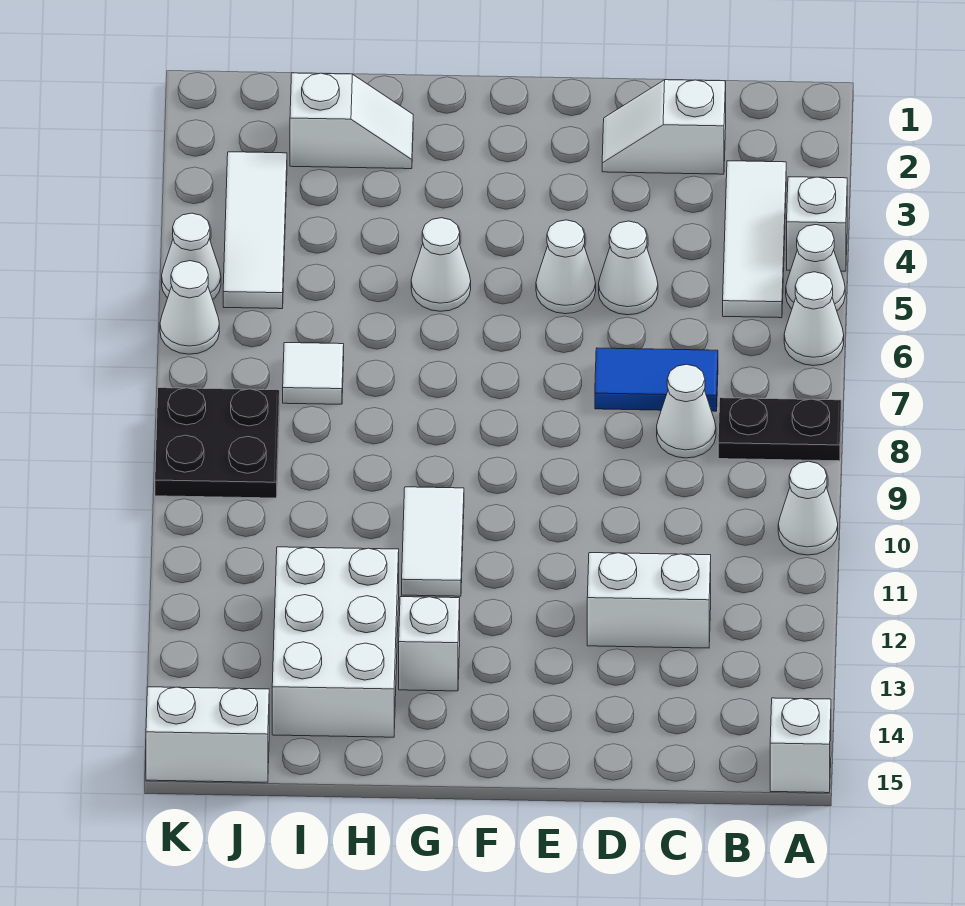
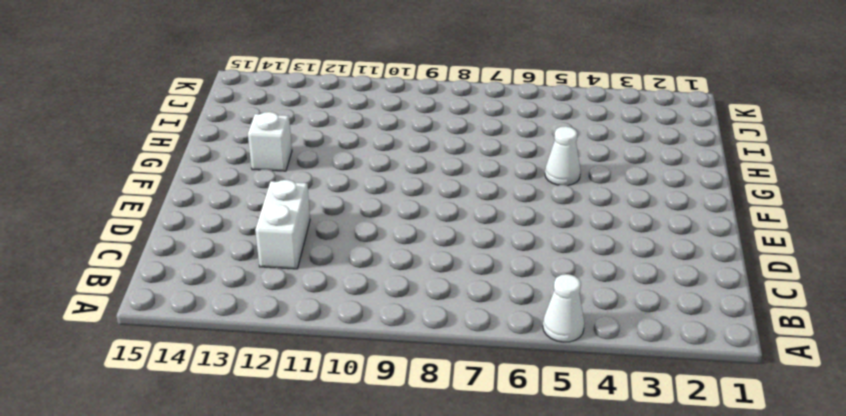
none -> white brick A4 level 1
none -> white cone A6 level 1
none -> black plate A8:B8 level 1

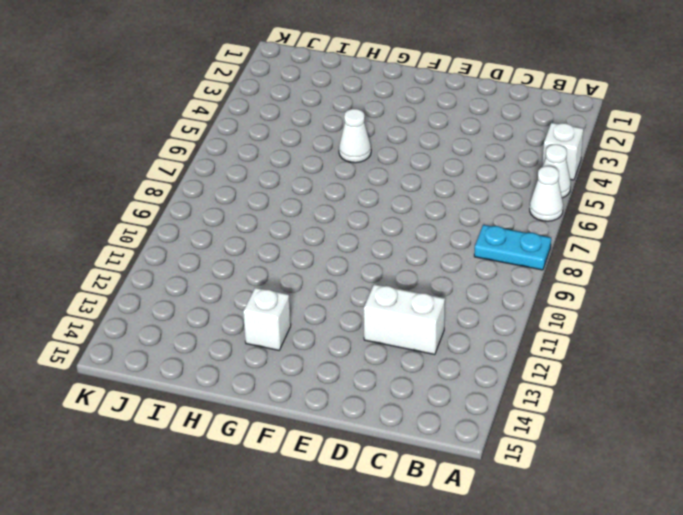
cyan plate A8:B8 level 1 -> black plate A8:B8 level 1
none -> white cone A10 level 1
none -> white brick A15 level 1
none -> white tile B3:B5 level 1

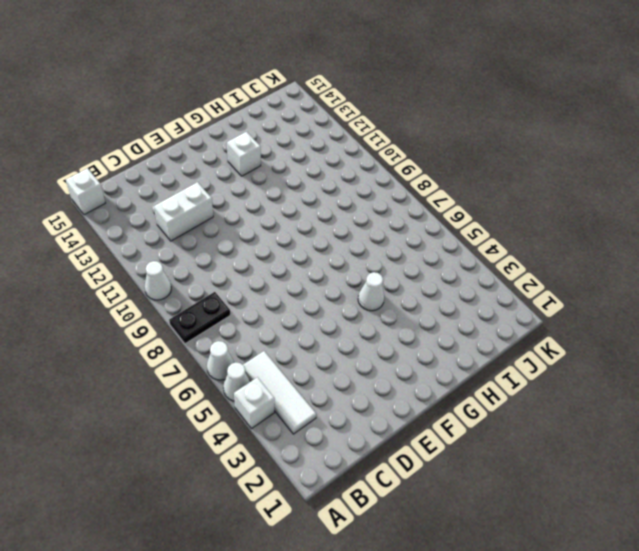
none -> white slope C2:D2 level 1 top C
none -> blue tile C7:D7 level 1
none -> white cone C8 level 1

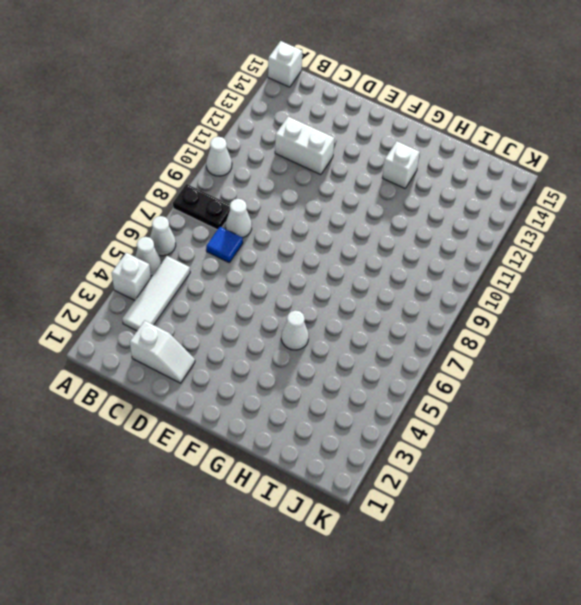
blue tile C7 level 1 -> blue tile C7:D7 level 1
none -> white cone D5 level 1
none -> white cone E5 level 1
none -> white tile G10:G11 level 1

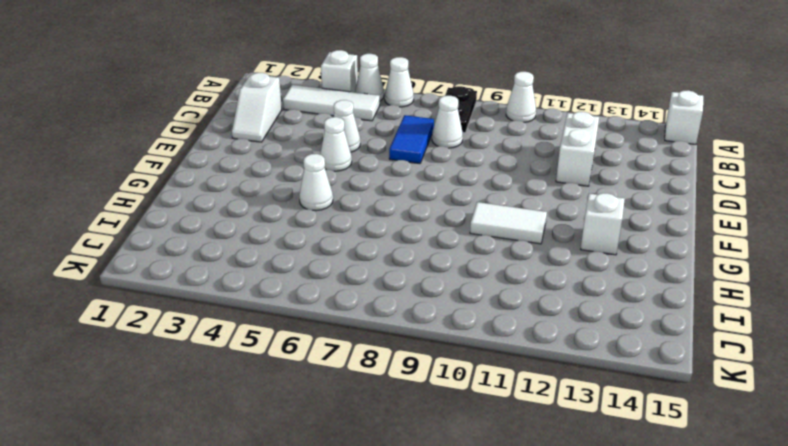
none -> white slope H2:I2 level 1 top I
none -> white brick H12:I14 level 1
none -> white tile I7 level 1

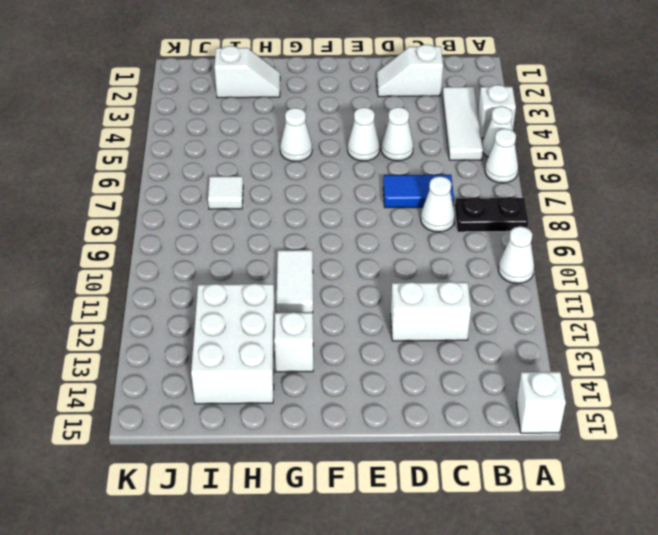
none -> white tile J3:J5 level 1
none -> black plate J8:K9 level 1
none -> white brick J15:K15 level 1

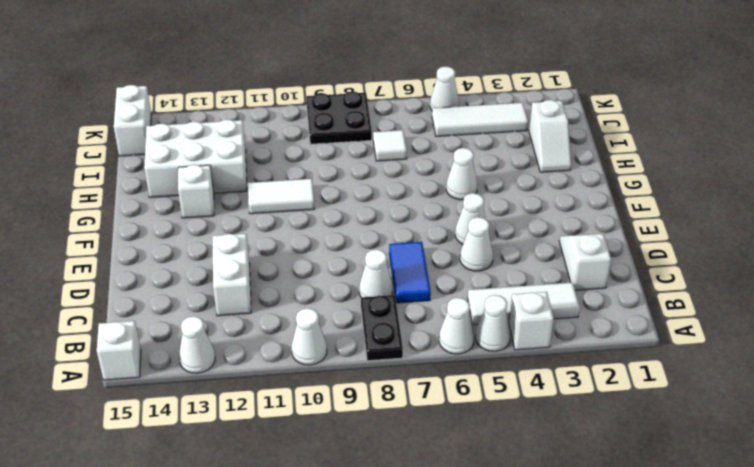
white cone A13 level 1 -> white cone K6 level 1

